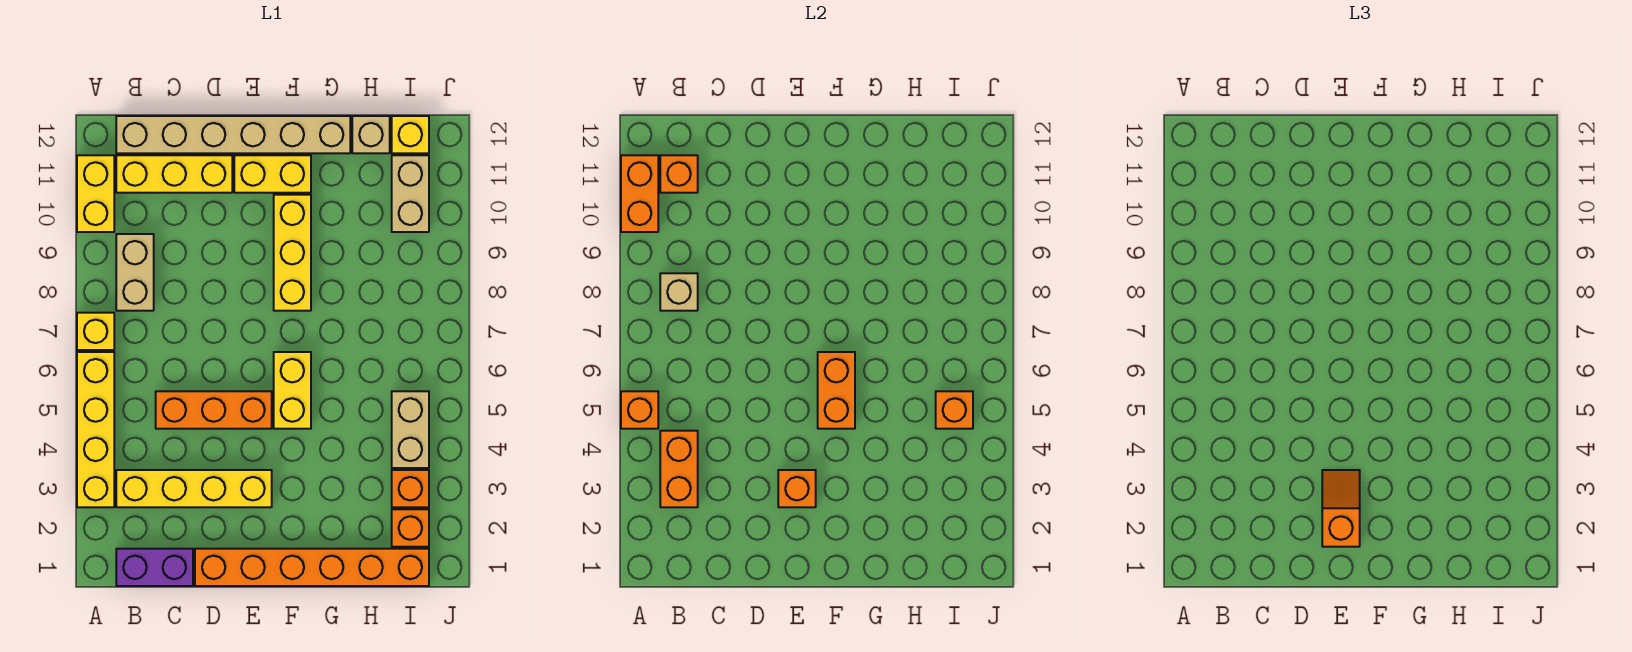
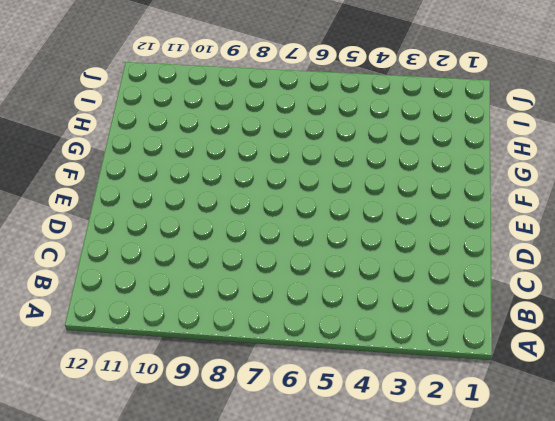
none -> yellow brick A3:A6 level 1
none -> yellow brick A7 level 1
none -> yellow brick A10:A11 level 1

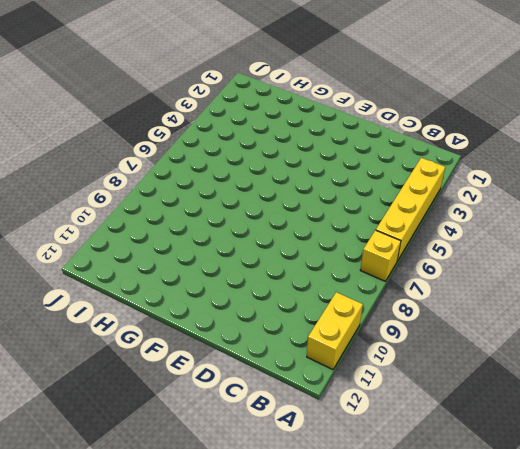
none -> purple brick B1:C1 level 1
none -> yellow brick B3:E3 level 1
none -> tan brick B8:B9 level 1

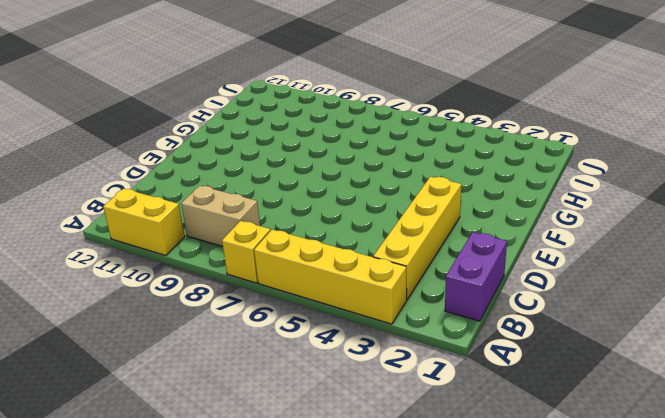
none -> yellow brick B11:D11 level 1
none -> tan brick B12:G12 level 1
none -> orange brick C5:E5 level 1

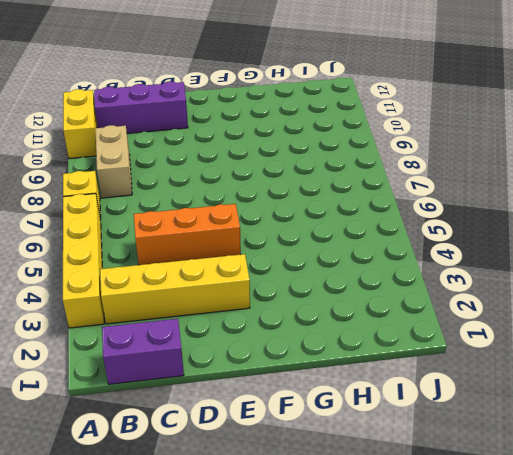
purple brick B11:D11 level 1 -> yellow brick B11:D11 level 1
none -> tan brick B12:G12 level 1
none -> orange brick D1:I1 level 1
none -> yellow brick E11:F11 level 1

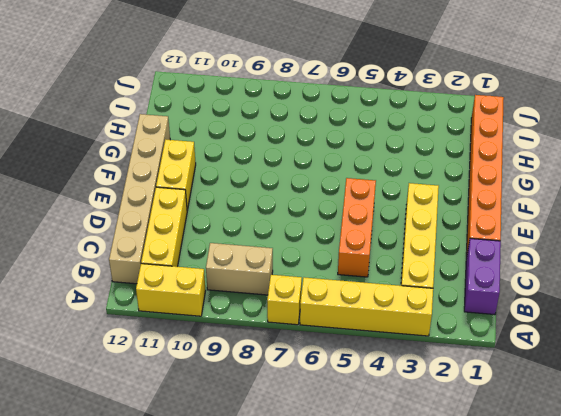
none -> yellow brick F5:F6 level 1
none -> yellow brick F8:F10 level 1
none -> tan brick H12 level 1

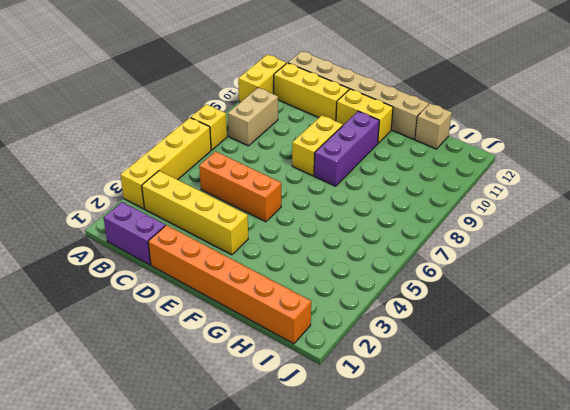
yellow brick E8:E9 level 1 -> yellow brick F5:F6 level 1
purple brick F8:F10 level 1 -> yellow brick F8:F10 level 1
none -> orange brick I2 level 1
none -> orange brick I3 level 1
none -> tan brick I4:I5 level 1

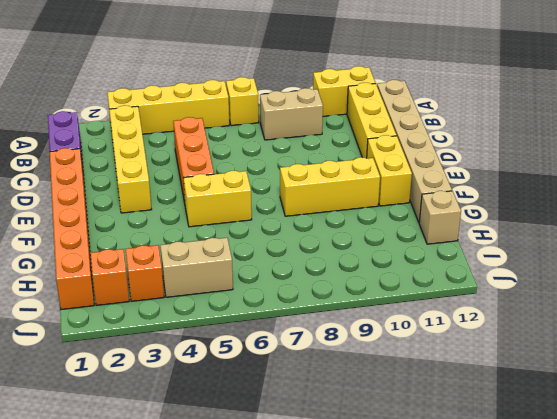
none -> tan brick I10:I11 level 1
none -> yellow brick I12 level 1
none -> orange brick A5 level 2

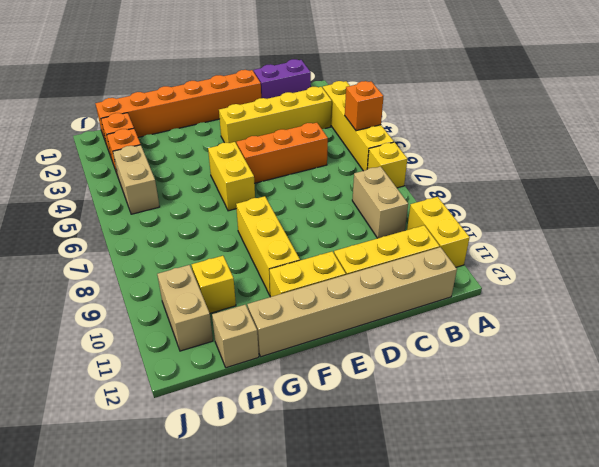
yellow brick H10 level 1 -> yellow brick I12 level 1
none -> orange brick A10:A11 level 2
none -> orange brick B3:B4 level 2
none -> tan brick B8 level 2

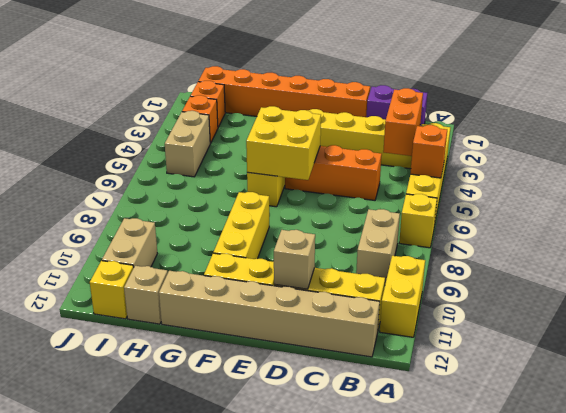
tan brick D11 level 2 -> tan brick B8 level 2
yellow brick E5:F6 level 2 -> orange brick F5:F6 level 2
none -> orange brick A10:A11 level 2
none -> orange brick B11 level 2
none -> orange brick E3 level 2

